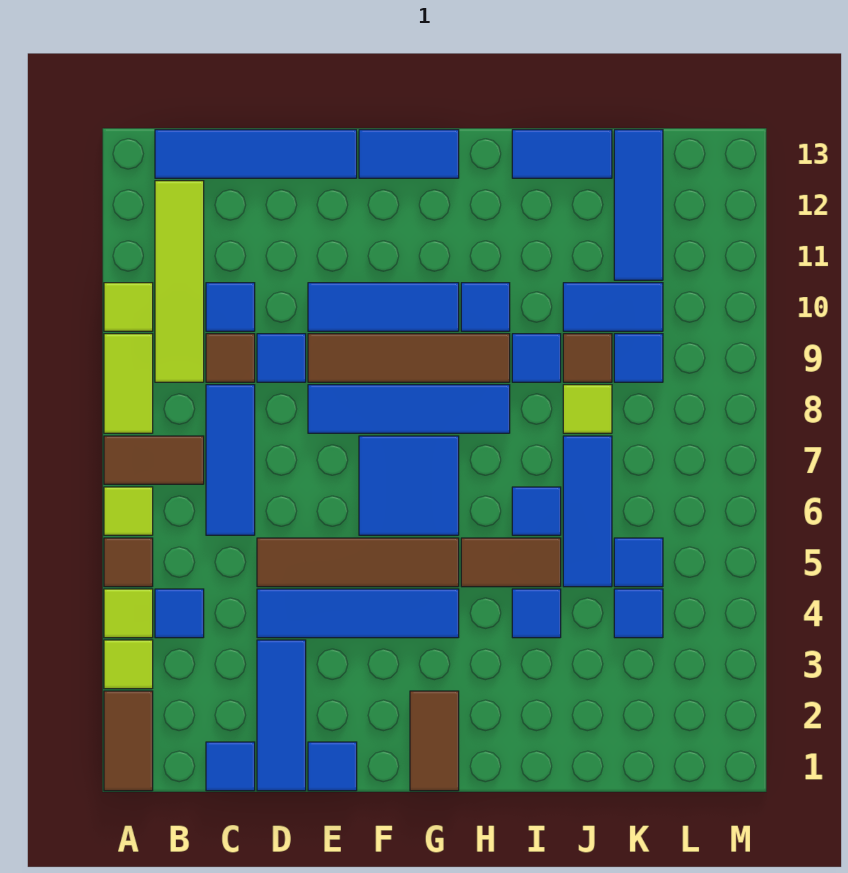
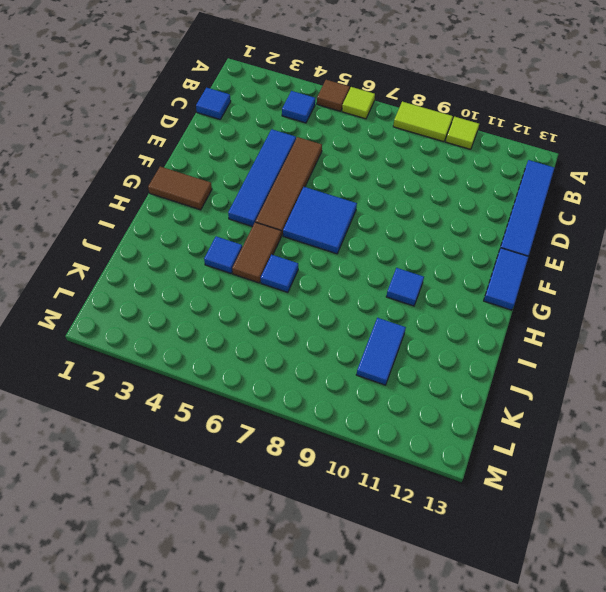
none -> brown tile A1:A2 level 1
none -> lime tile A3 level 1
none -> lime tile A4 level 1
none -> brown tile A7:B7 level 1

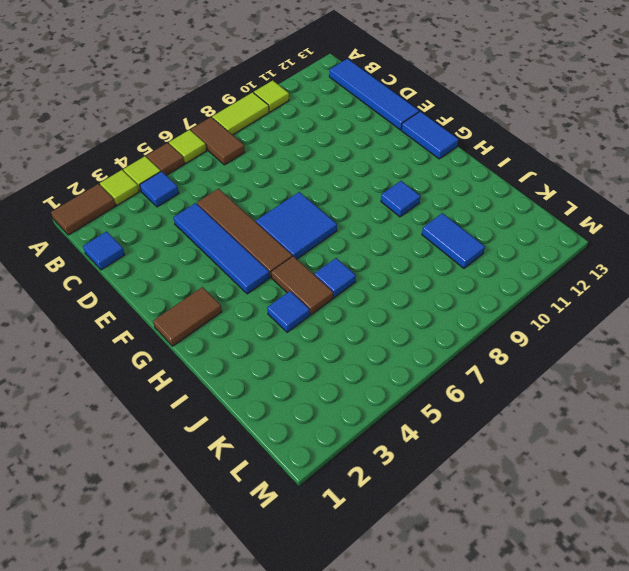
none -> lime tile B9:B12 level 1
none -> blue tile C6:C8 level 1
none -> brown tile C9 level 1
none -> blue tile C10 level 1

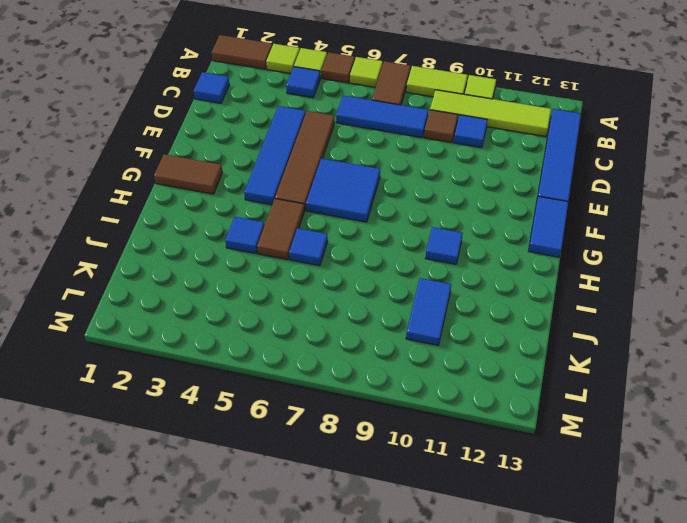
none -> blue tile D1:D3 level 1
none -> blue tile D9 level 1
none -> blue tile E1 level 1
none -> blue tile E8:H8 level 1

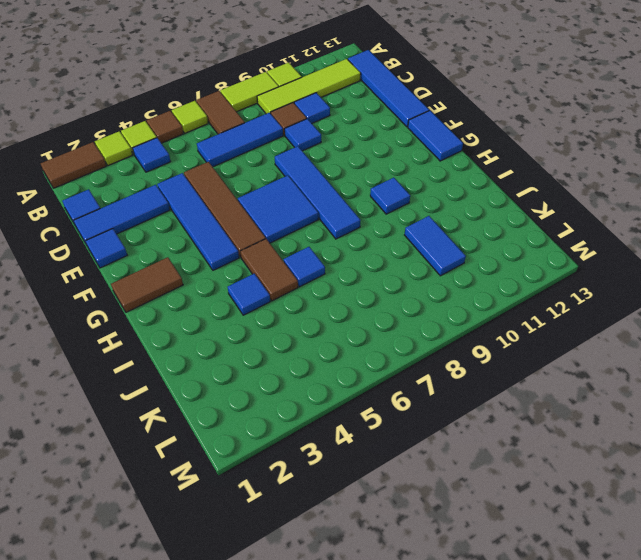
none -> brown tile E9:H9 level 1
none -> blue tile E10:G10 level 1
none -> blue tile I9 level 1
none -> blue tile I13:J13 level 1

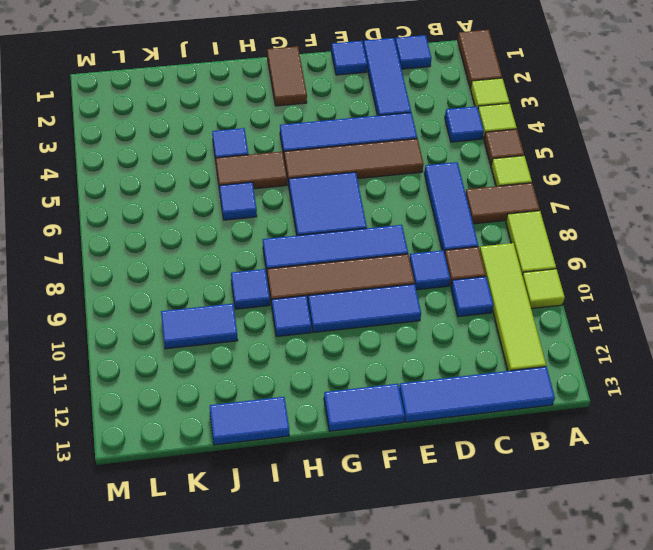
none -> blue tile J5:J7 level 1
none -> lime tile J8 level 1
none -> brown tile J9 level 1
none -> blue tile K4 level 1

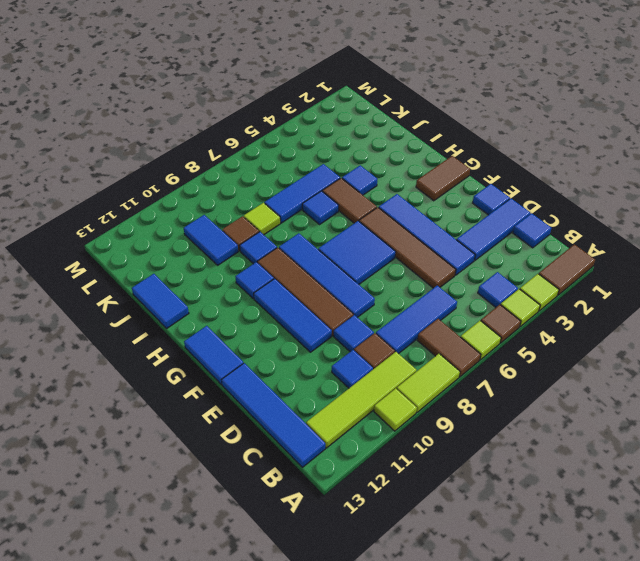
none -> blue tile K4 level 1
none -> blue tile K5 level 1
none -> blue tile K9 level 1
none -> blue tile K11:K13 level 1

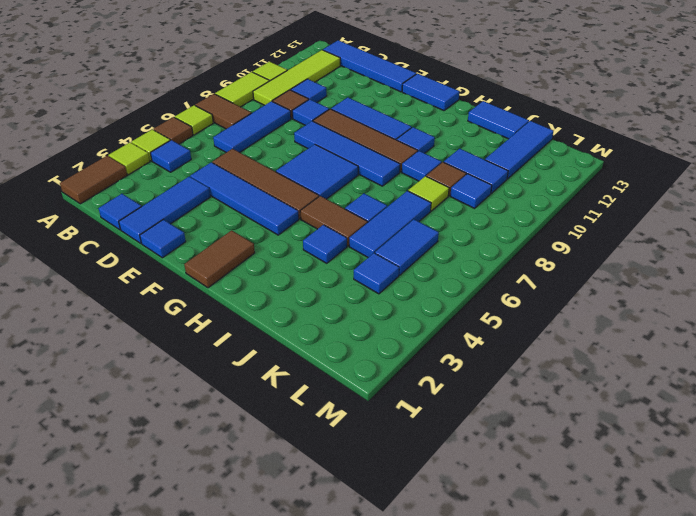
blue tile K5:K6 level 1 -> blue tile K5 level 1

